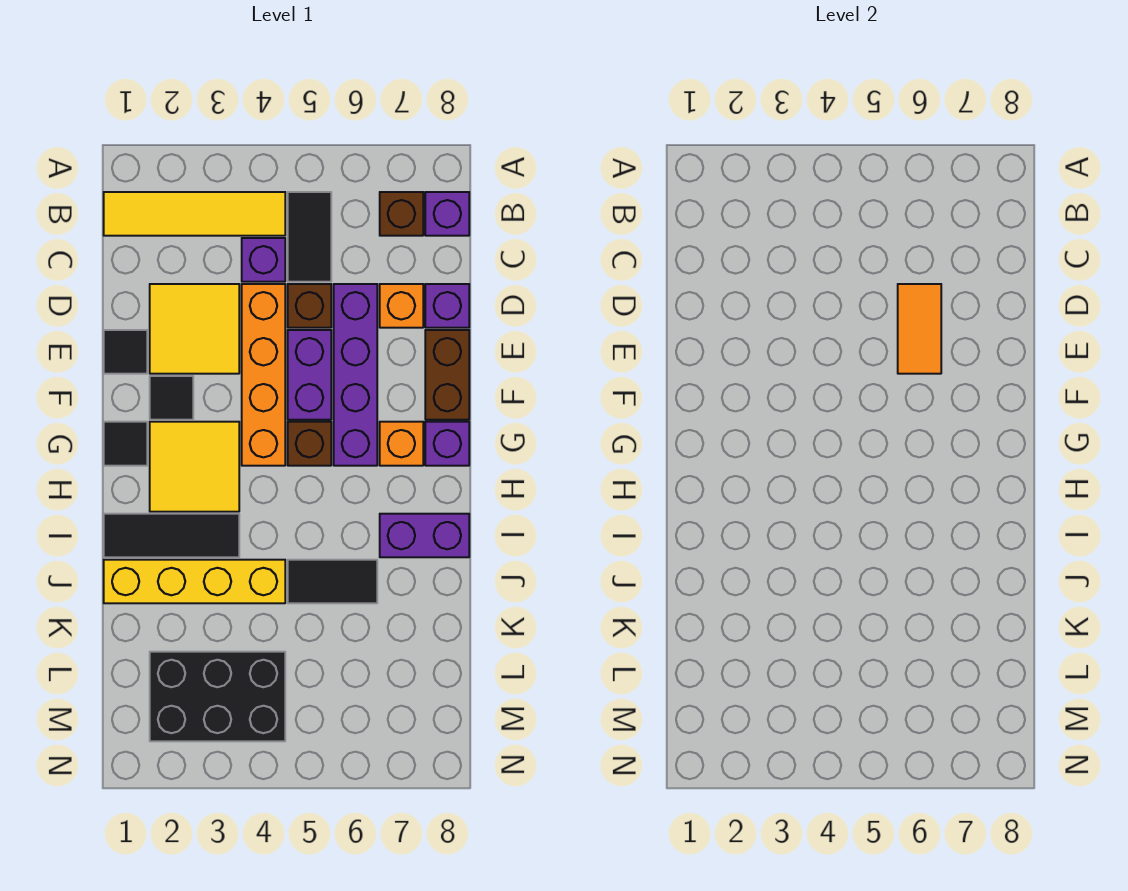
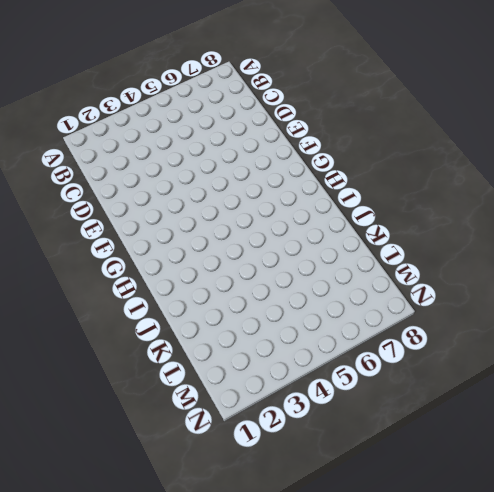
none -> yellow tile B1:B4 level 1
none -> black tile B5:C5 level 1
none -> brown brick B7 level 1

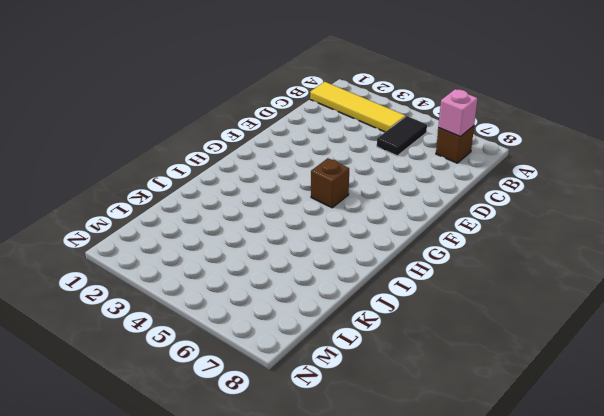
pink brick B7 level 2 -> none
none -> purple brick B8 level 1
none -> purple brick C4 level 1
none -> yellow tile D2:E3 level 1

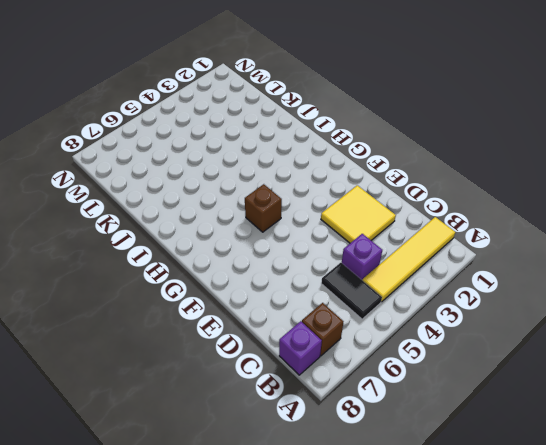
none -> orange brick D4:G4 level 1
none -> brown brick D5 level 1
none -> purple brick D6:G6 level 1

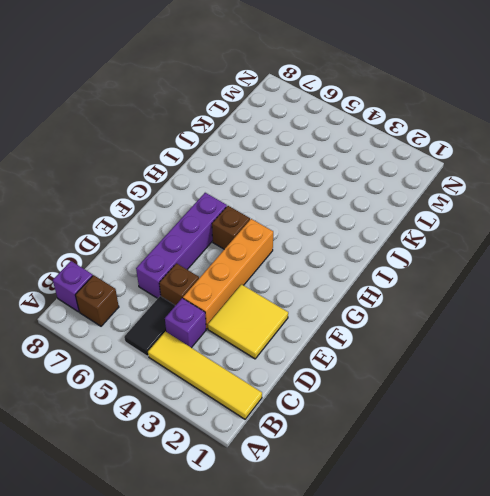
none -> orange brick D7 level 1
none -> purple brick D8 level 1
none -> black tile E1 level 1

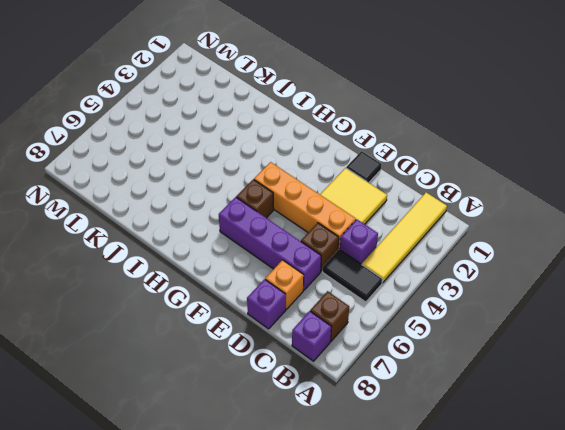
none -> purple brick E5:F5 level 1
none -> brown brick E8:F8 level 1
none -> black tile F2 level 1

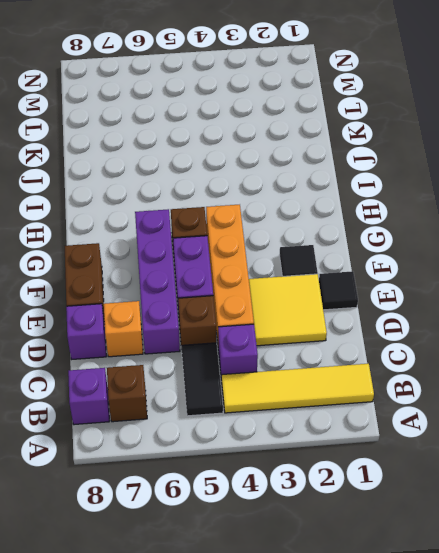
none -> black tile G1 level 1
none -> yellow tile G2:H3 level 1
none -> orange brick G7 level 1

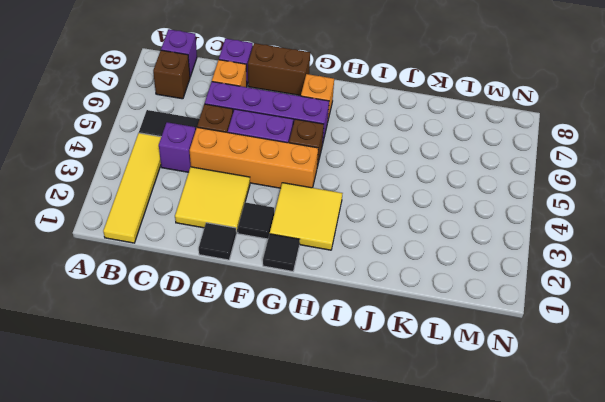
none -> purple brick G8 level 1
none -> black tile I1:I3 level 1
none -> purple brick I7:I8 level 1

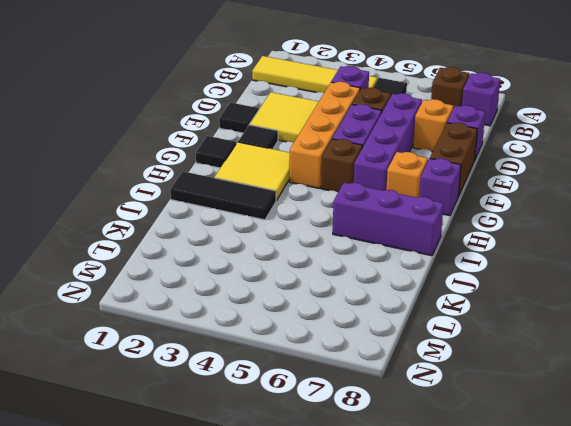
purple brick I6:I8 level 1 -> purple brick I7:I8 level 1
none -> yellow brick J1:J4 level 1
none -> black tile J5:J6 level 1
none -> black brick L2:M4 level 1

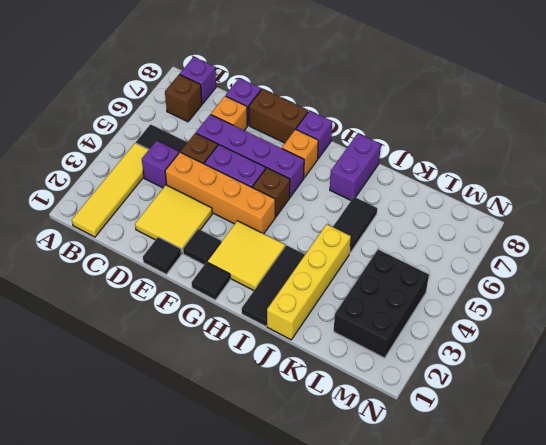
none -> orange tile D6:E6 level 2

